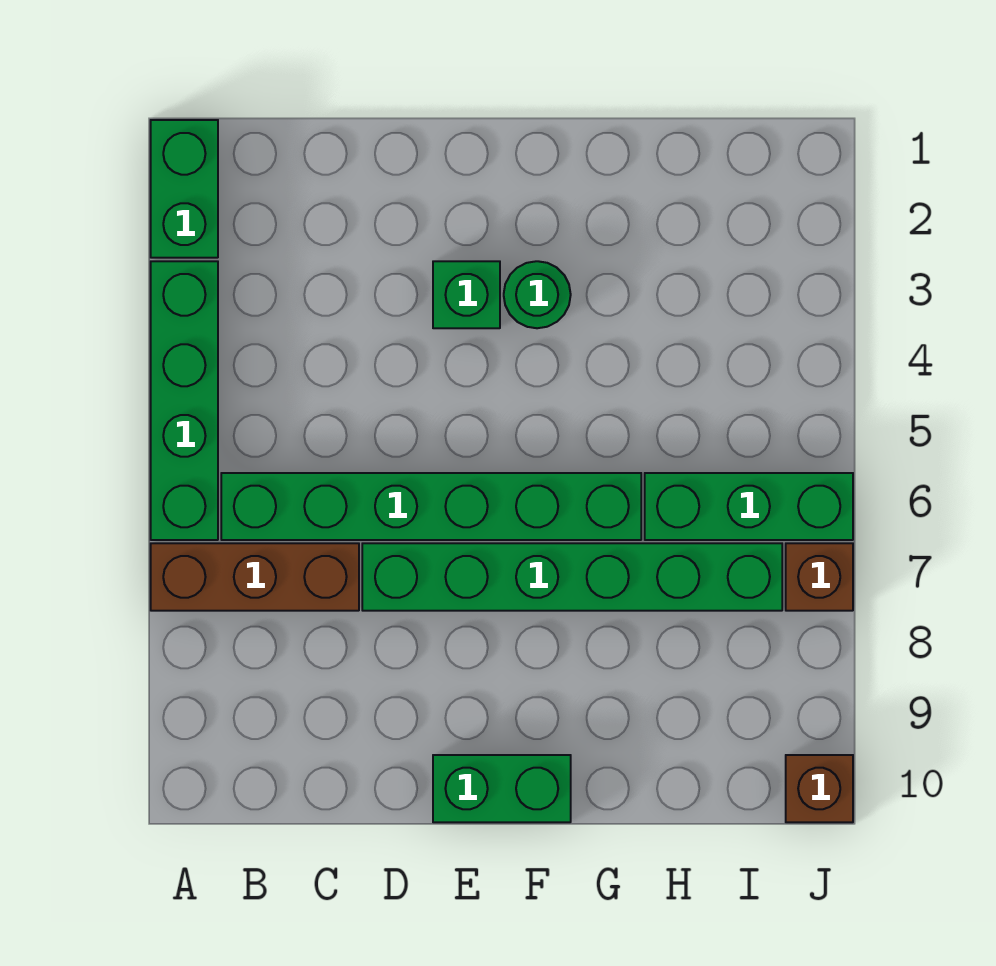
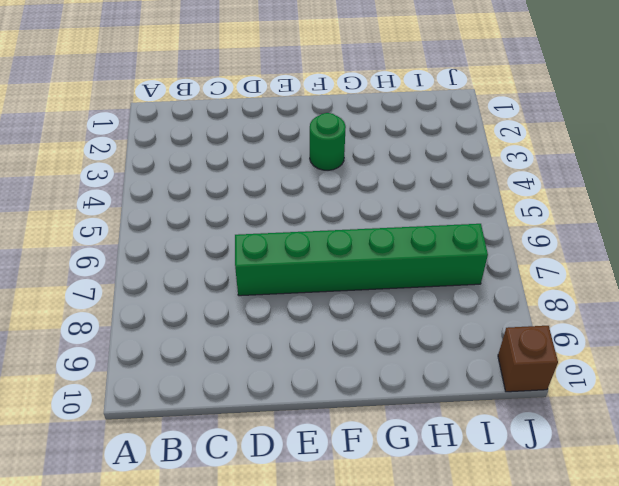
none -> green brick A1:A2 level 1
none -> green brick A3:A6 level 1

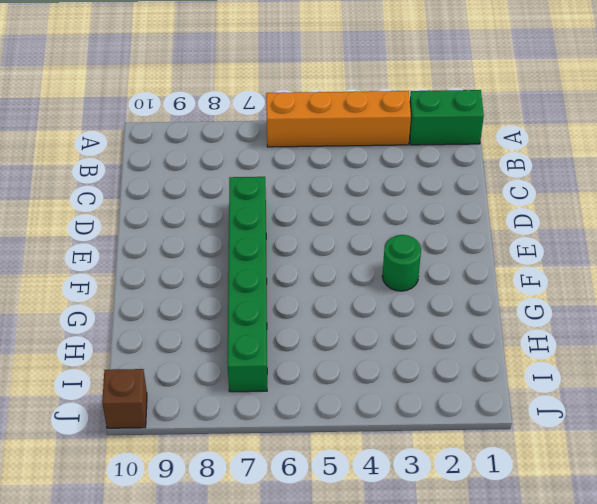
orange brick A3:A6 level 1 -> green brick A3:A6 level 1
none -> brown brick A7:C7 level 1
none -> green brick B6:G6 level 1

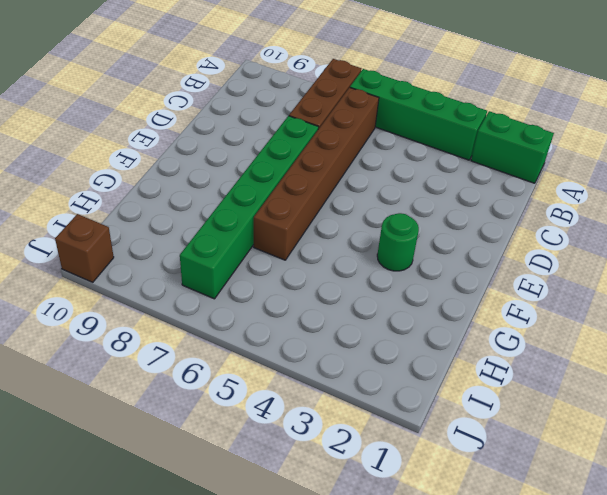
brown brick B6:G6 level 1 -> green brick B6:G6 level 1
none -> green brick E3 level 1
none -> green brick E10:F10 level 1

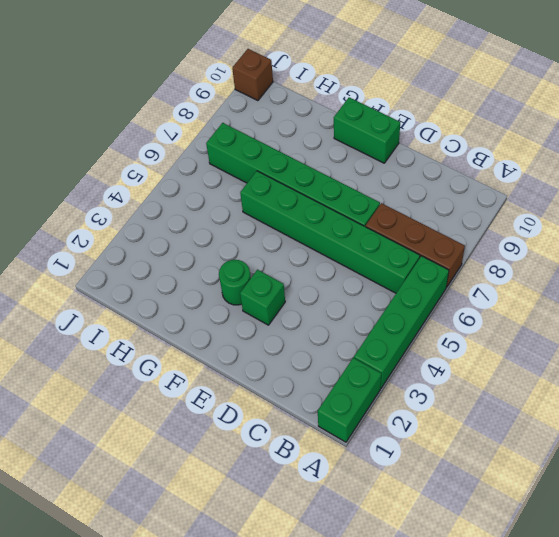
none -> green brick H6:J6 level 1
none -> brown brick J7 level 1

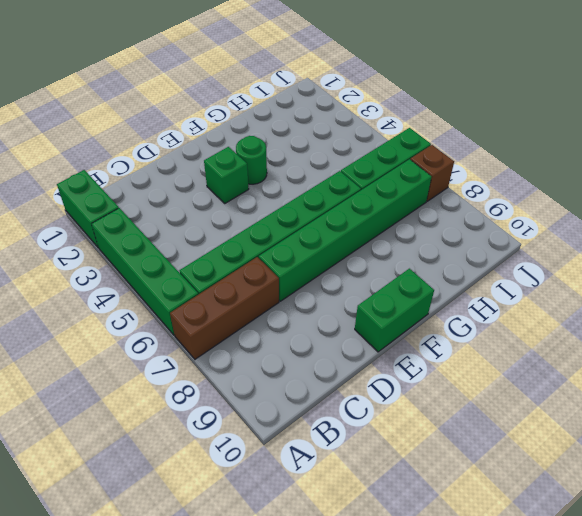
none -> brown brick J10 level 1

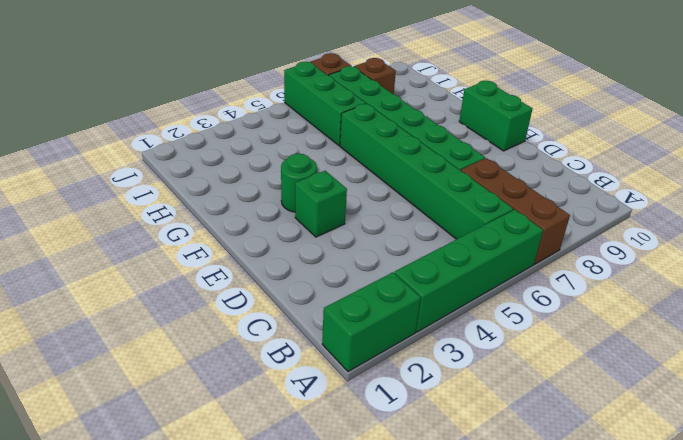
brown brick I8 level 1 -> brown brick J10 level 1

